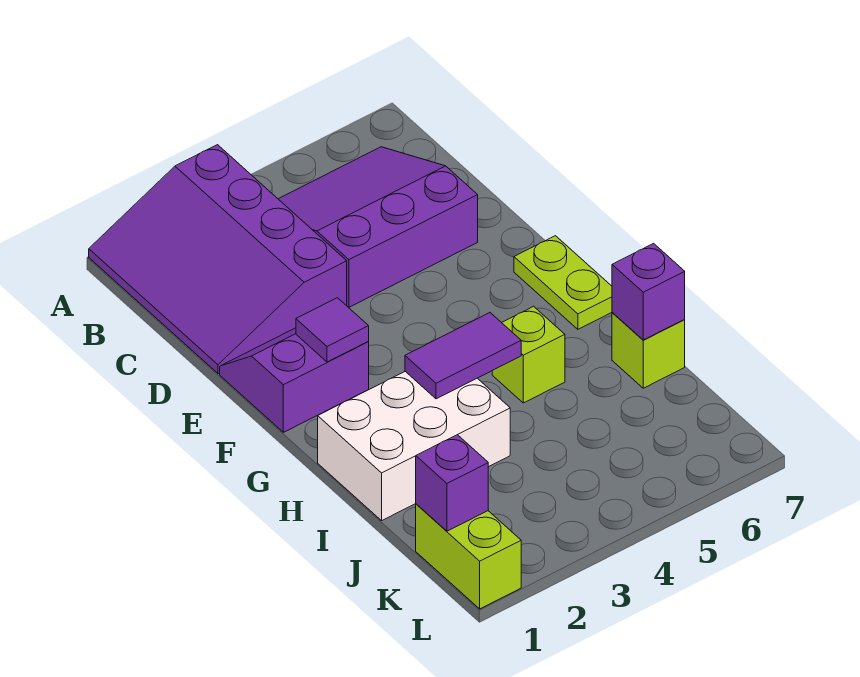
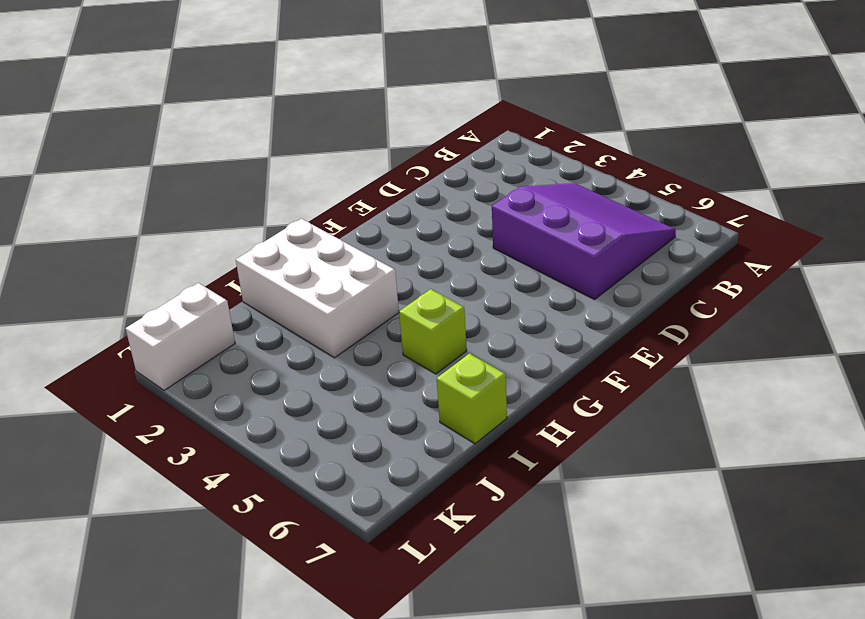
white brick K1:L1 level 1 -> lime brick K1:L1 level 1
none -> purple slope A1:D3 level 1 top 3
none -> purple slope E1:F2 level 1 top F
none -> lime plate F7:G7 level 1

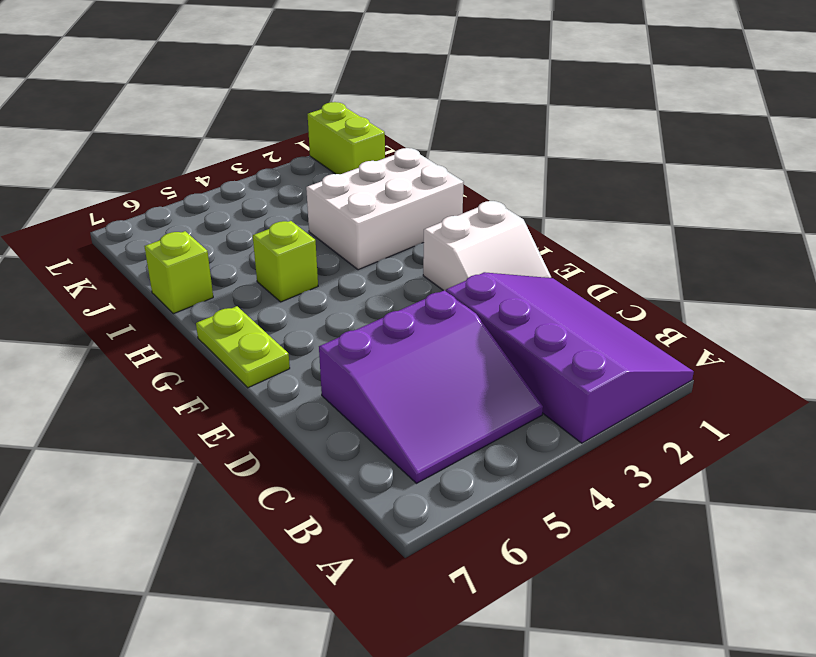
white slope E1:F2 level 1 top F -> purple slope E1:F2 level 1 top F
none -> purple tile F2 level 2
none -> purple tile H3:H4 level 2
none -> purple brick I7 level 2

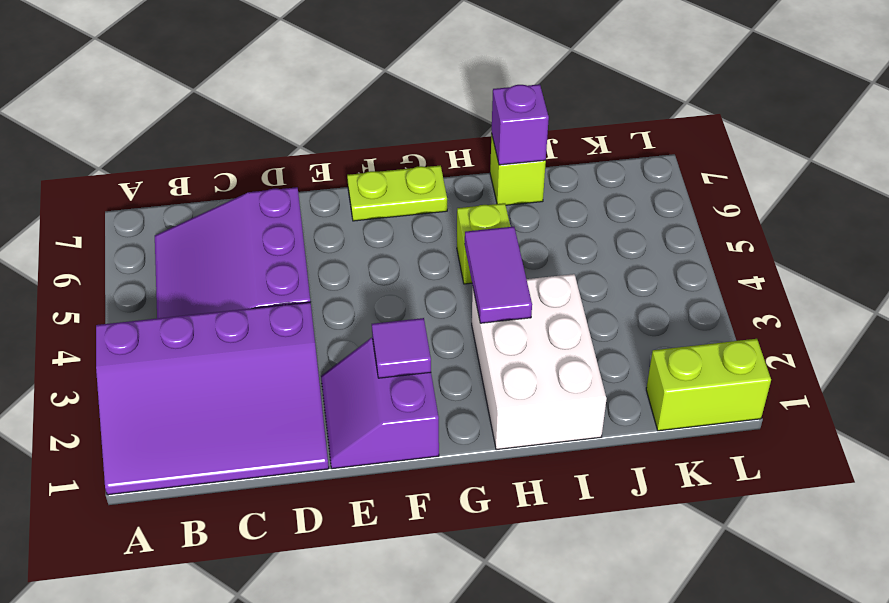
none -> purple brick K1 level 2

